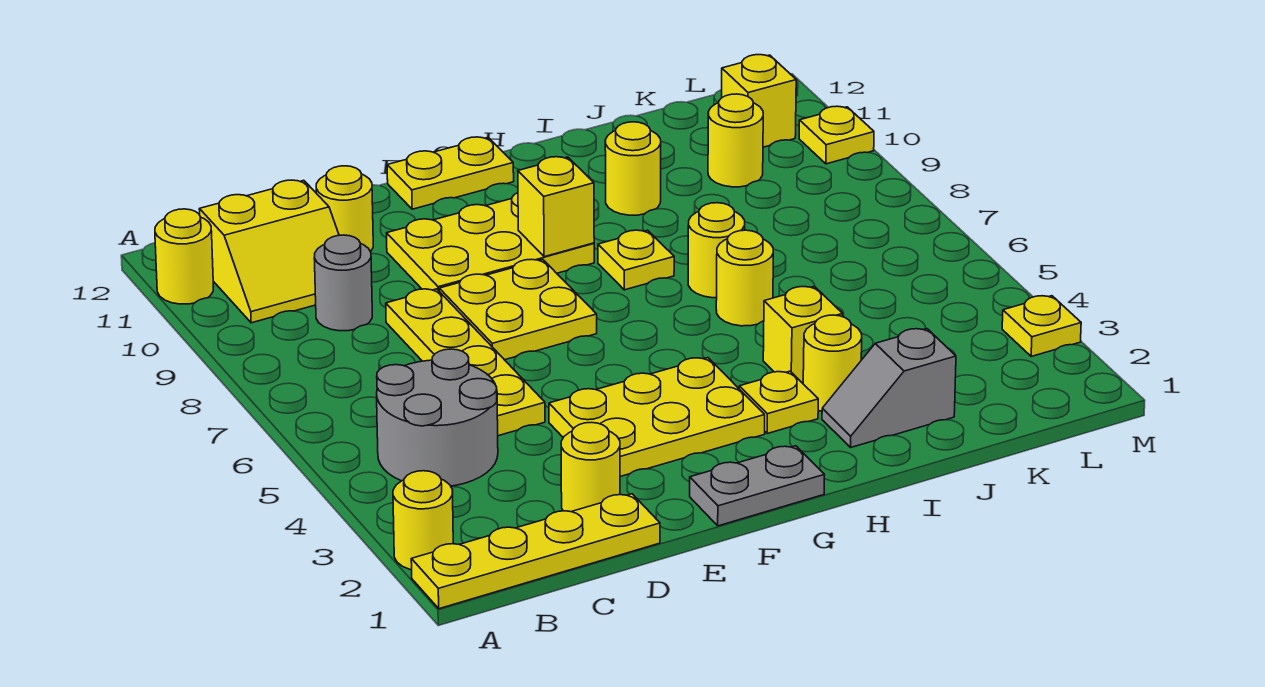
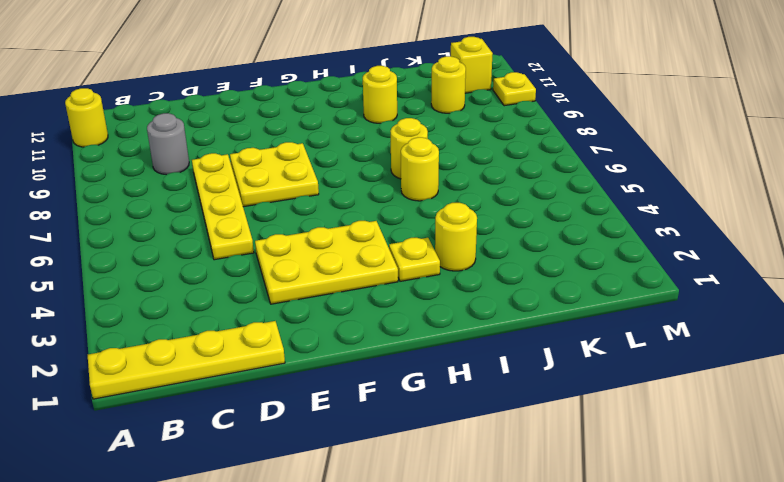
none -> yellow round brick A2 level 1
none -> grey round brick B4:C5 level 1
none -> yellow slope B10:C11 level 1 top 11

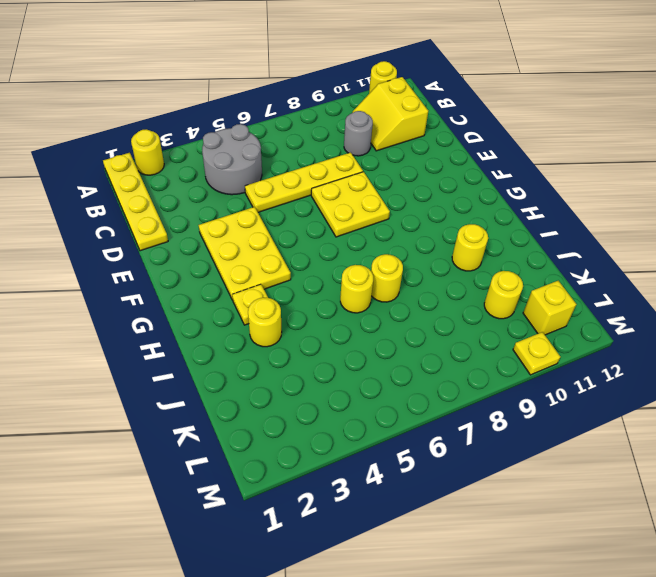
none -> yellow round brick D2 level 1
none -> yellow round brick D11 level 1
none -> yellow plate E9:G10 level 1

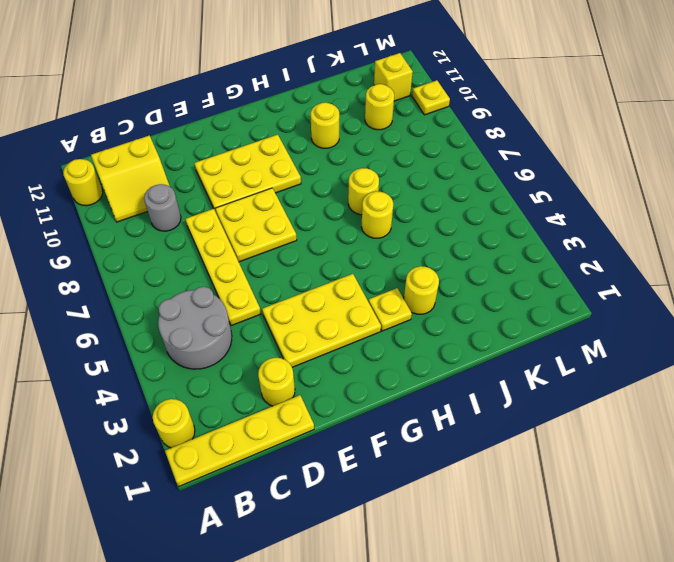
none -> yellow round brick D11 level 1
none -> grey plate F1:G1 level 1
none -> yellow plate F12:G12 level 1

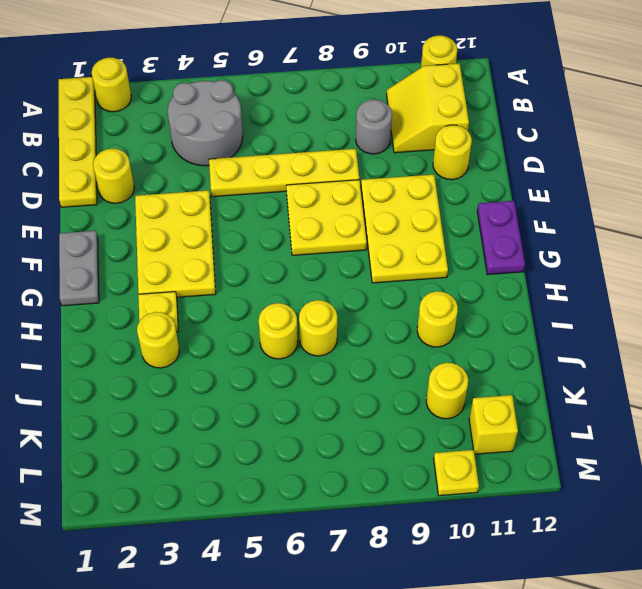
purple plate F12:G12 level 1 -> yellow plate F12:G12 level 1
none -> yellow plate H8 level 1
none -> grey slope I2:J2 level 1 top J
none -> yellow brick I4 level 1

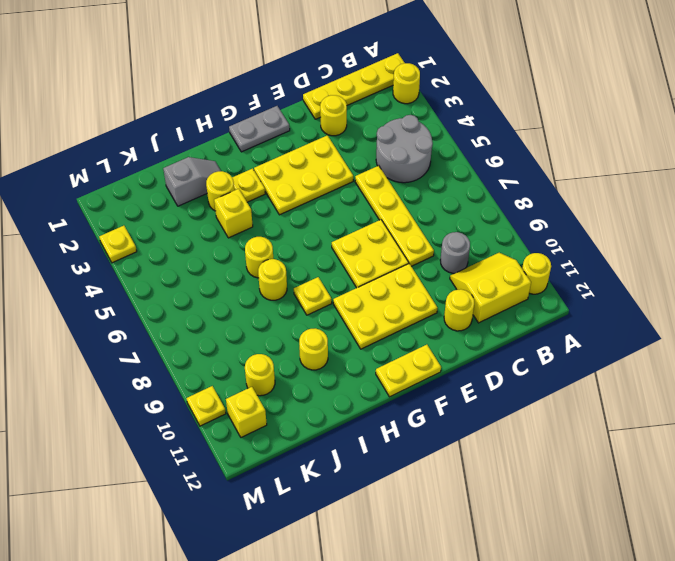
none -> yellow brick G9 level 2

